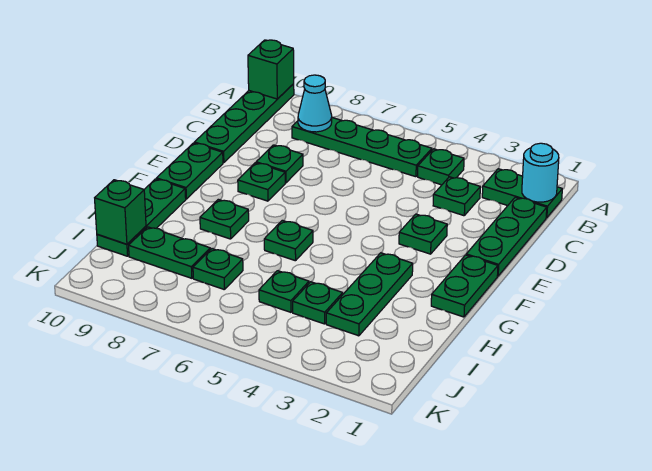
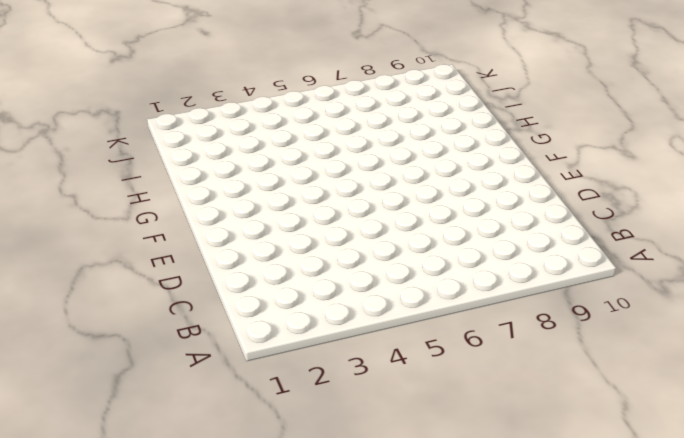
none -> green plate A10:D10 level 1
none -> green plate B1:B2 level 1
none -> green plate B4 level 1

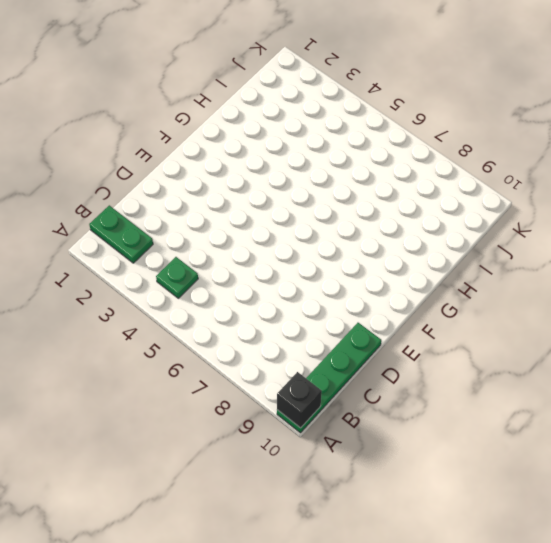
black brick A10 level 2 -> green brick A10 level 2
none -> green plate B5:B8 level 1
none -> green plate C1:E1 level 1
none -> green plate C3 level 1

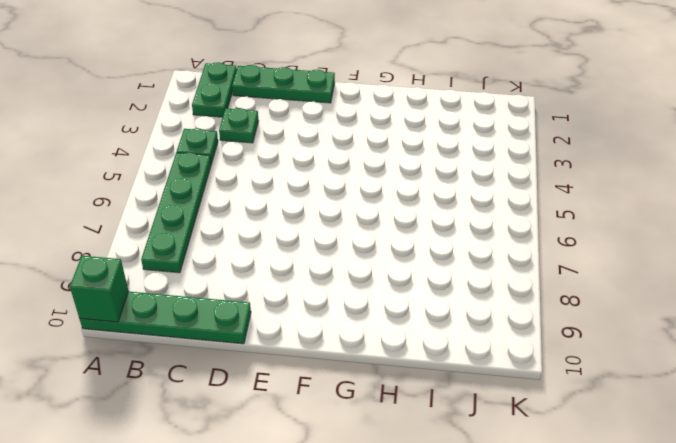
none -> green plate D8 level 1
none -> green plate E3 level 1
none -> green plate E8 level 1

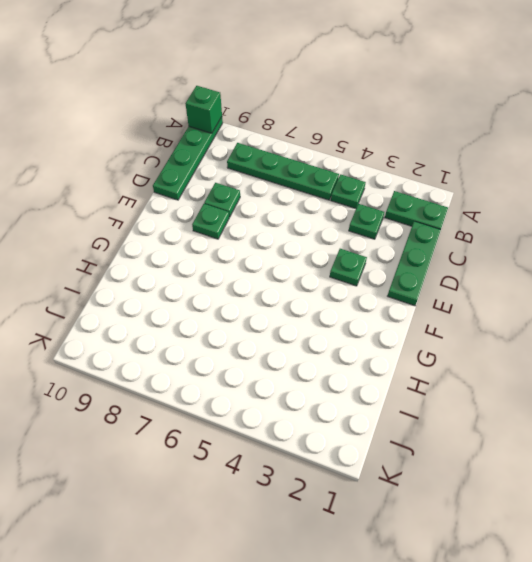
none -> green plate E10:F10 level 1
none -> green plate F1:G1 level 1
none -> green plate G3:I3 level 1

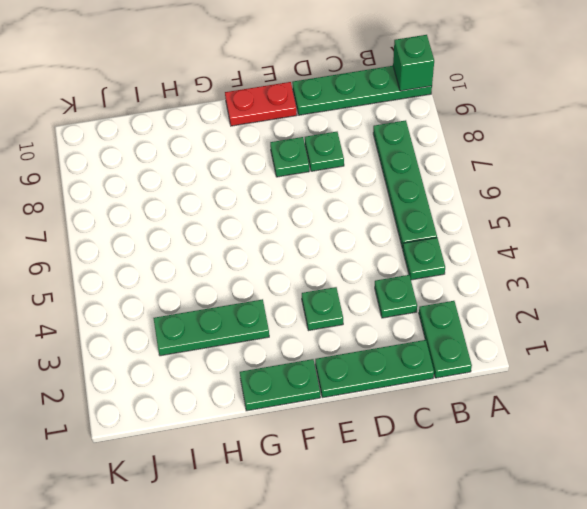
red plate E10:F10 level 1 -> green plate E10:F10 level 1
none -> green plate G6 level 1
none -> green plate G8 level 1
none -> green plate G10:I10 level 1

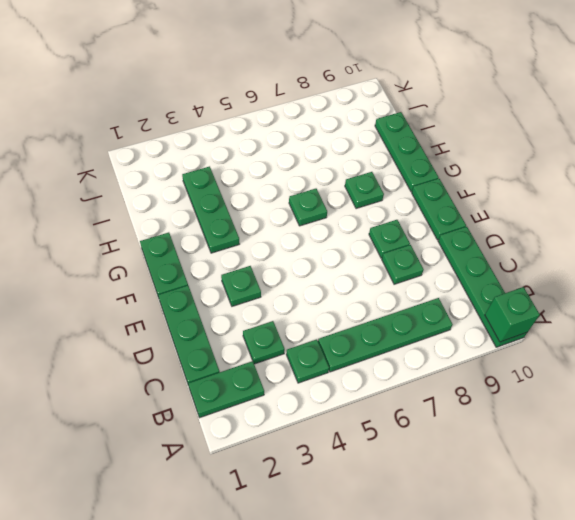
none -> green plate I4 level 1
none -> green plate I5 level 1
none -> green plate I7 level 1

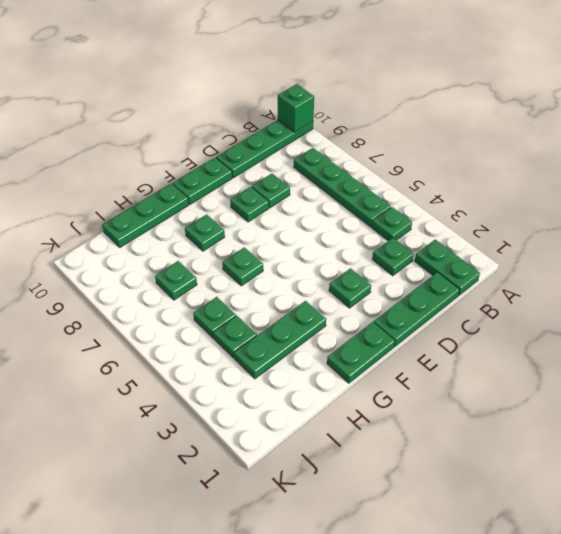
none -> green plate I8:I9 level 1
none -> cyan round brick B1 level 2
none -> cyan cone B8 level 2

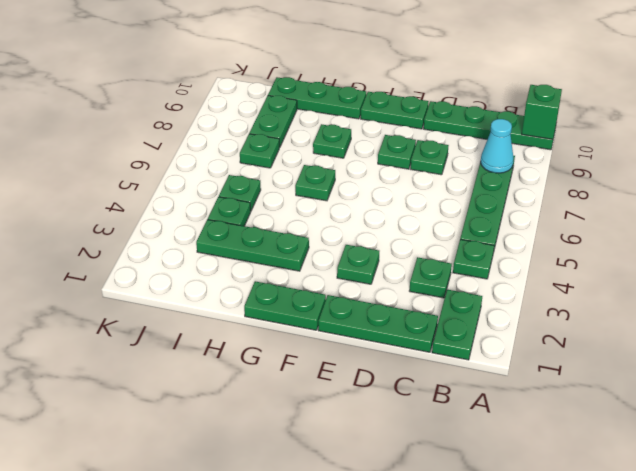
none -> cyan round brick B1 level 2
none -> green brick I10 level 2

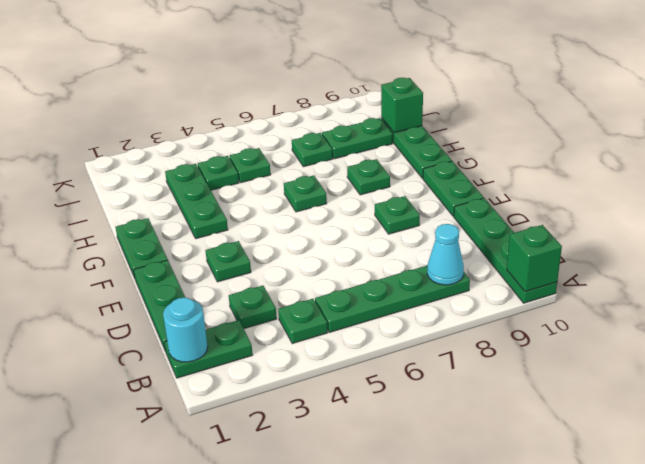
none -> green plate D8 level 1

